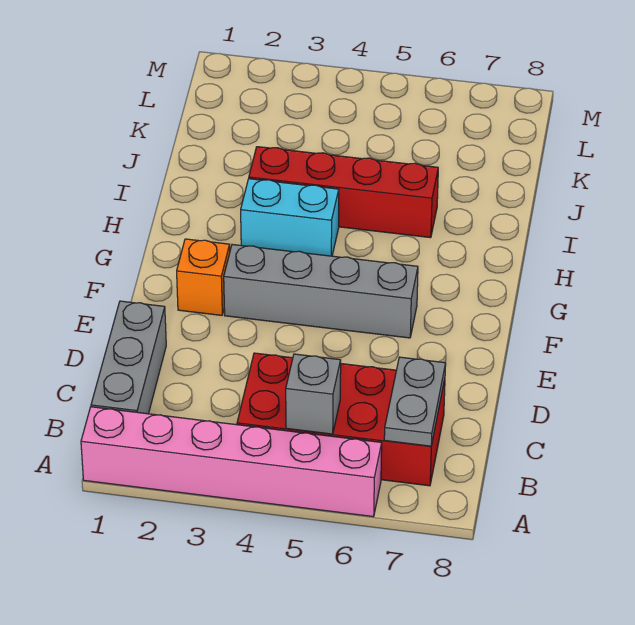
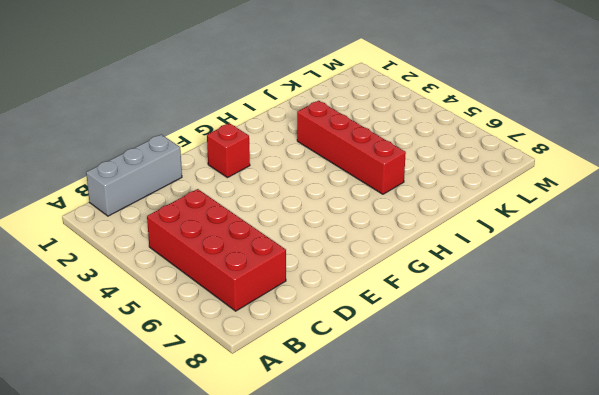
red brick F2 level 1 -> orange brick F2 level 1
none -> pink brick A1:A6 level 1
none -> grey brick F3:F6 level 1

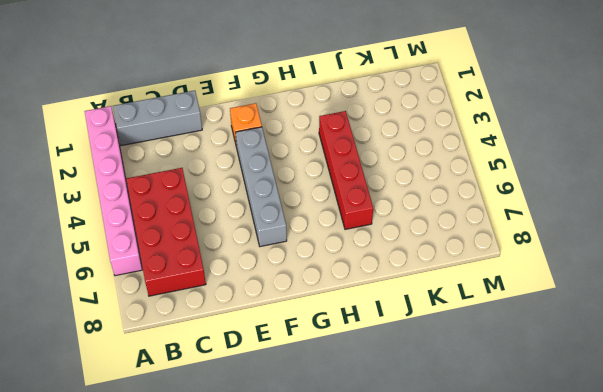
none -> cyan brick H3:H4 level 1
none -> grey brick B5 level 2

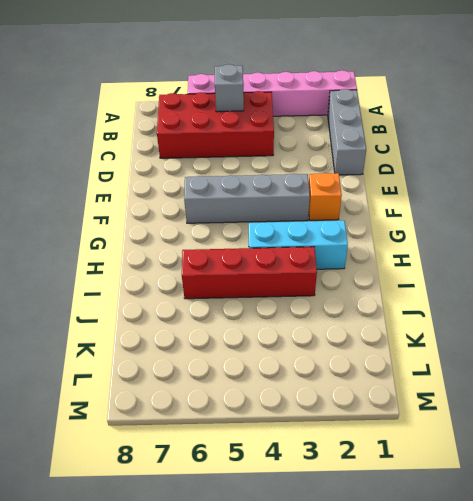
cyan brick H2:H4 level 1 -> cyan brick H3:H4 level 1
none -> grey plate B7:C7 level 2

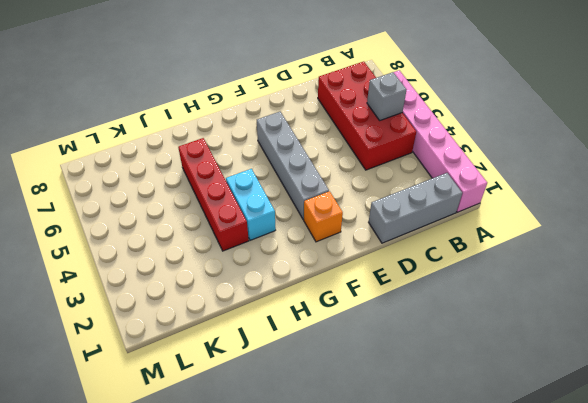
none -> grey plate B7:C7 level 2

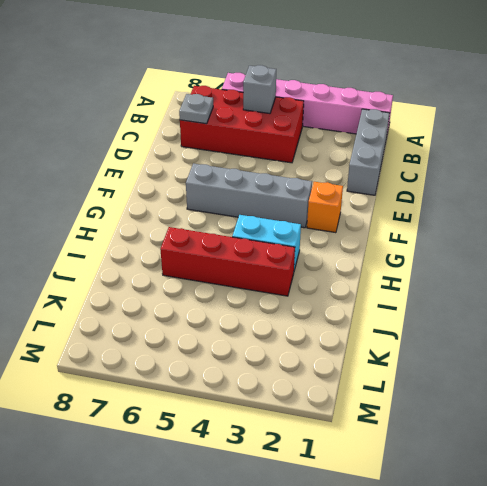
grey plate C7 level 2 -> grey plate B7:C7 level 2

